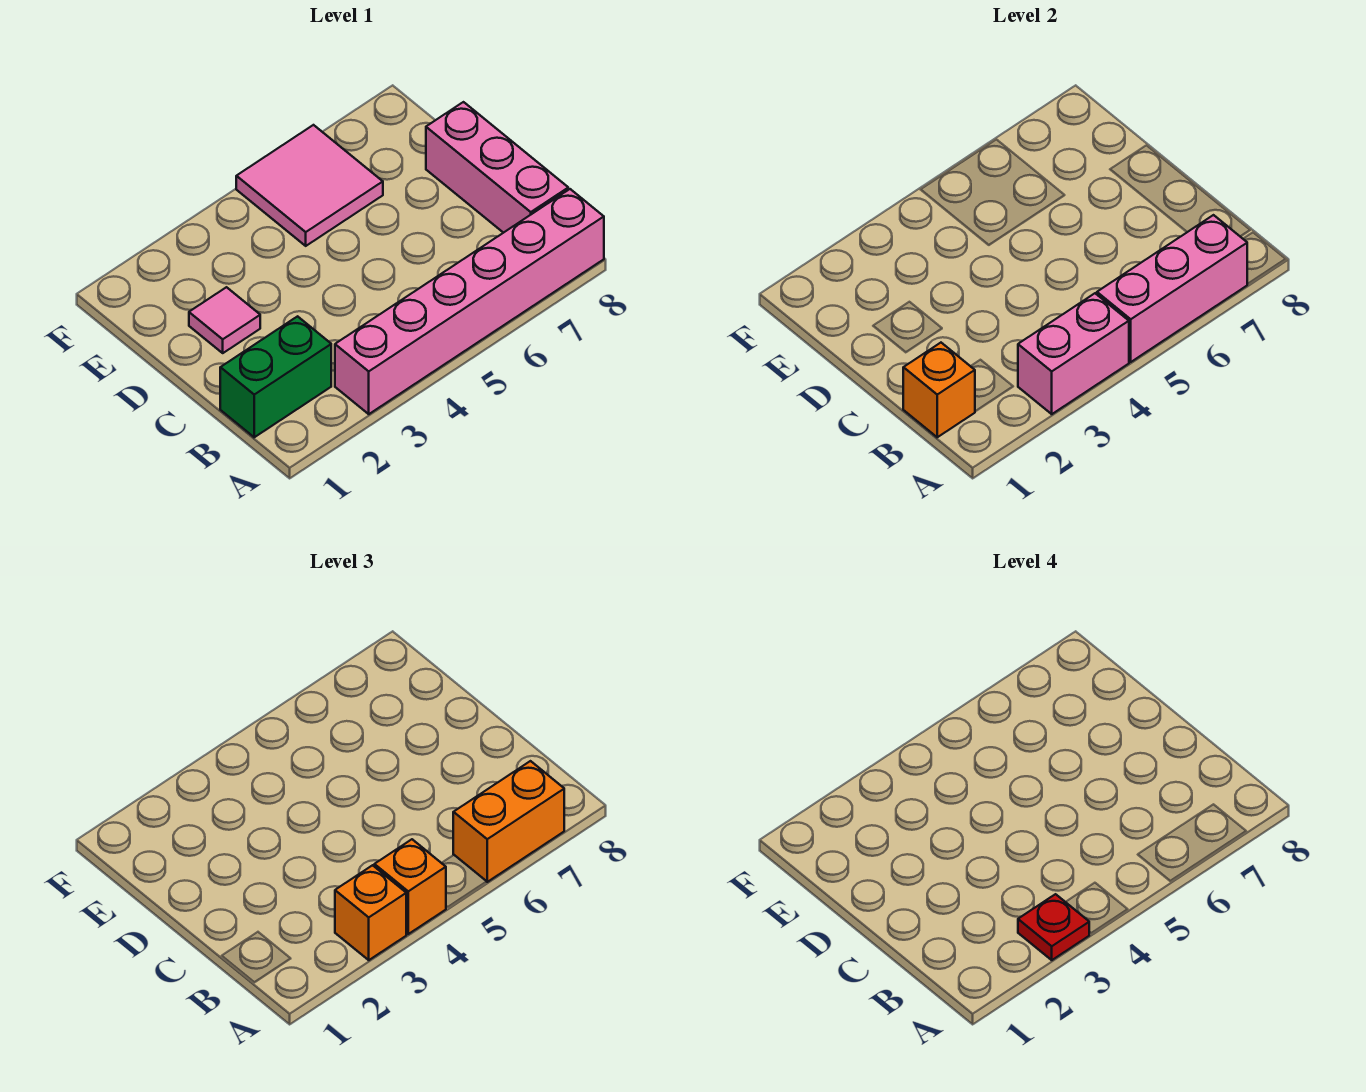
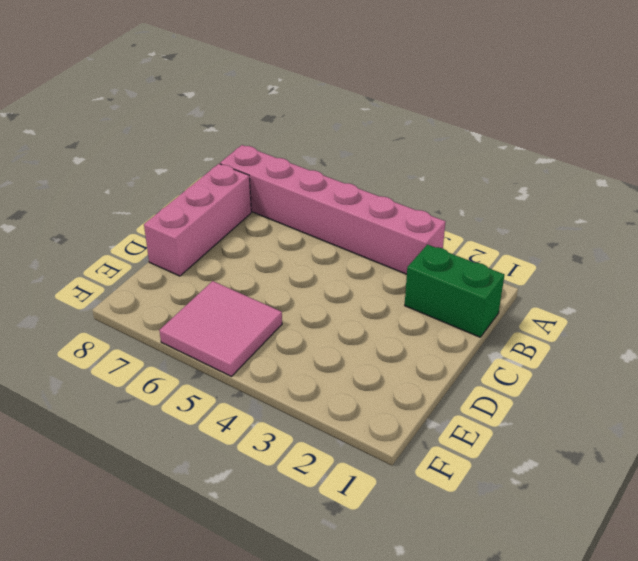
none -> pink tile D2 level 1
none -> pink brick A3:A4 level 2
none -> pink brick A5:A7 level 2

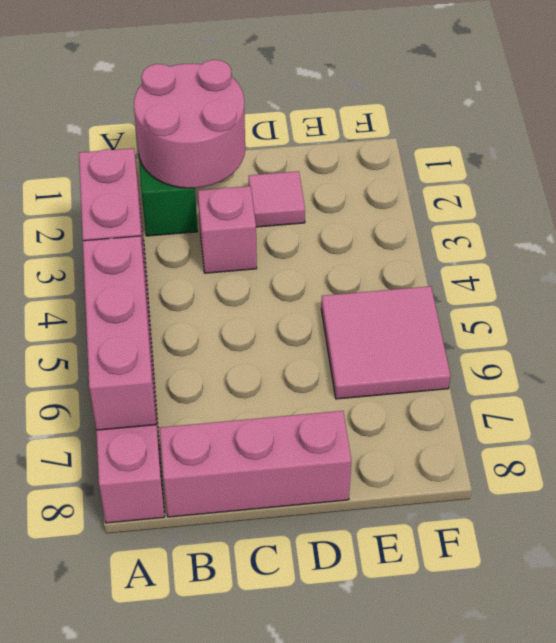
pink round brick B1:C2 level 2 -> orange brick B1 level 2
pink brick C3 level 1 -> none
none -> orange brick A3 level 3
none -> orange brick A4 level 3
none -> orange brick A6:A7 level 3

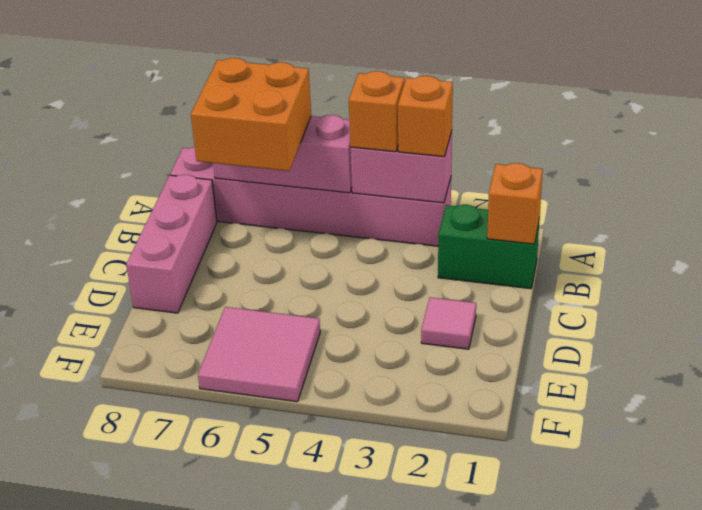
orange brick A6:B7 level 3 -> orange brick A6:A7 level 3
none -> red plate A3 level 4

